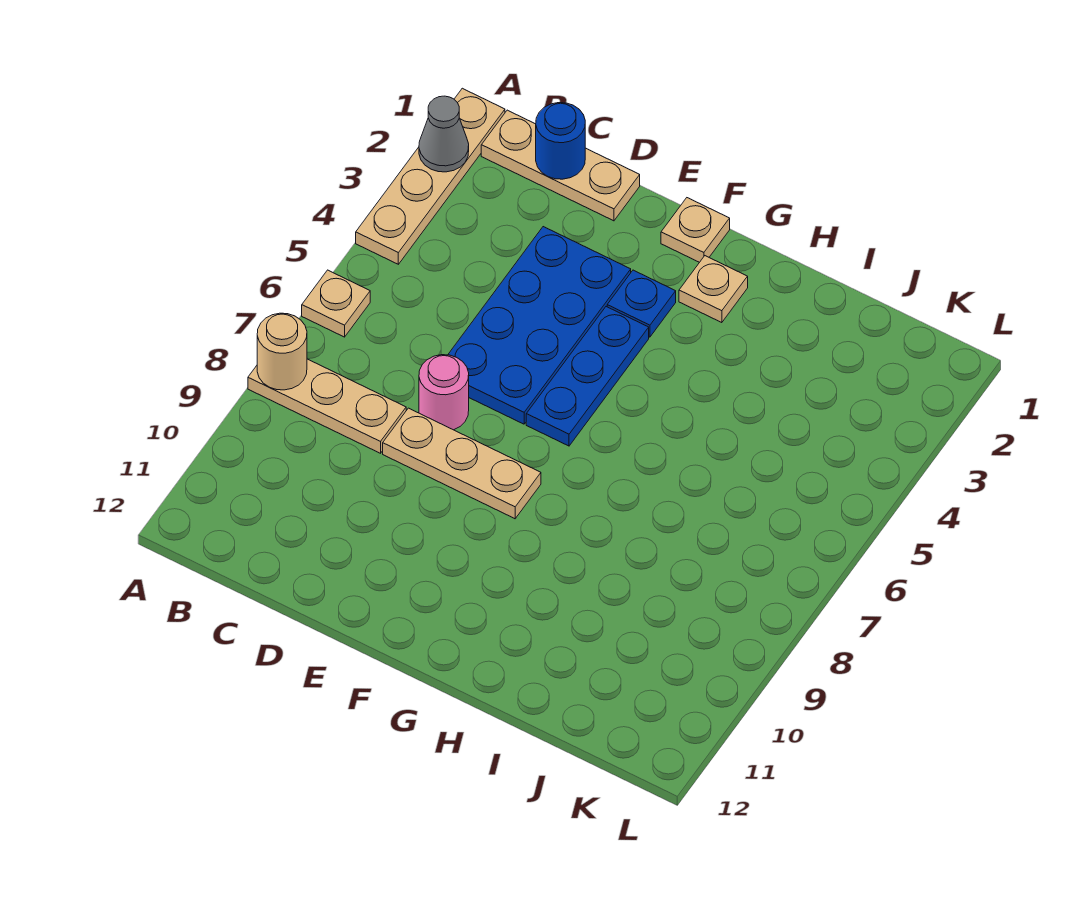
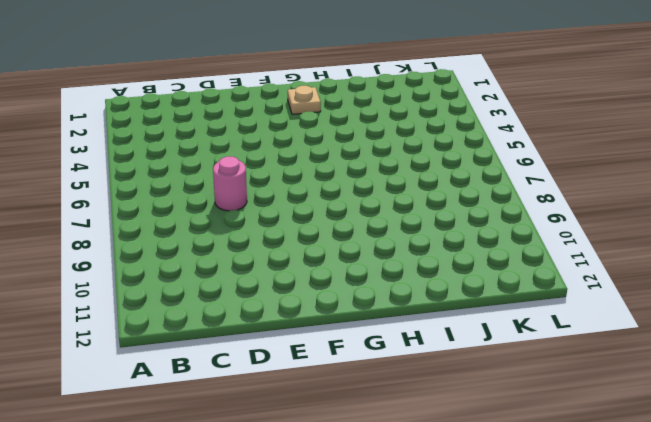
none -> tan plate A1:A4 level 1
none -> tan plate A6 level 1
none -> tan plate A8:C8 level 1

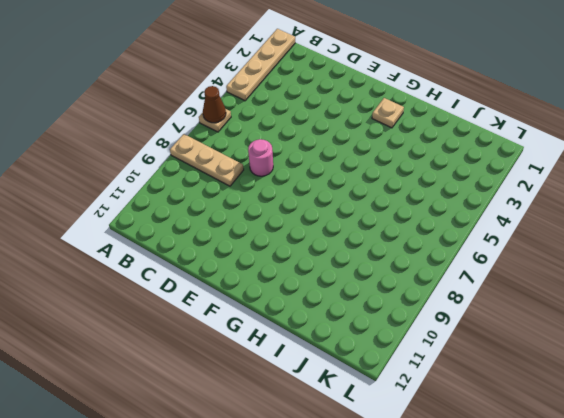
brown cone A6 level 2 -> none
none -> tan plate B1:D1 level 1
none -> blue plate D3:E6 level 1
none -> tan plate D8:F8 level 1

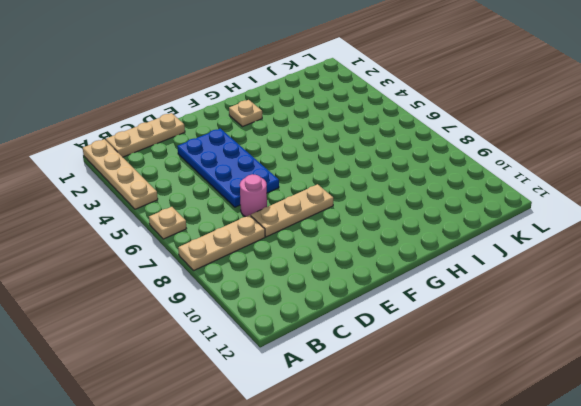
none -> tan plate F1 level 1
none -> blue plate F3 level 1
none -> blue plate F4:F6 level 1

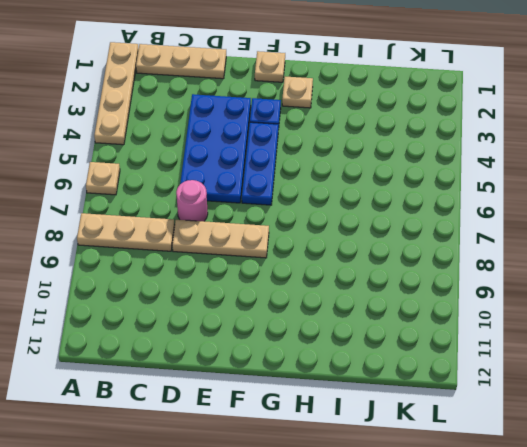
none -> grey cone A2 level 2
none -> tan round brick A8 level 2
none -> blue round brick C1 level 2

